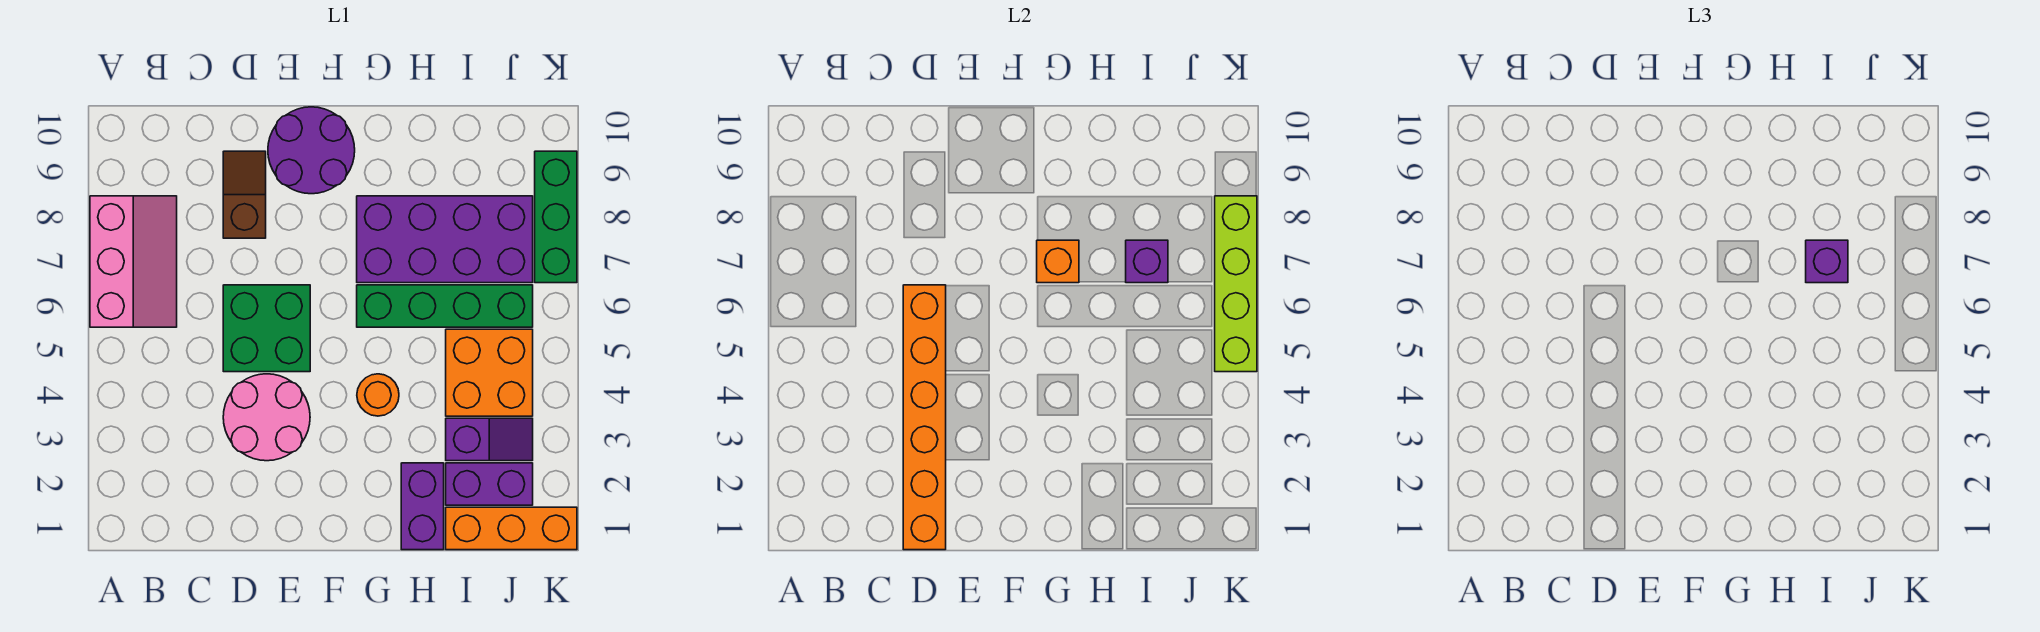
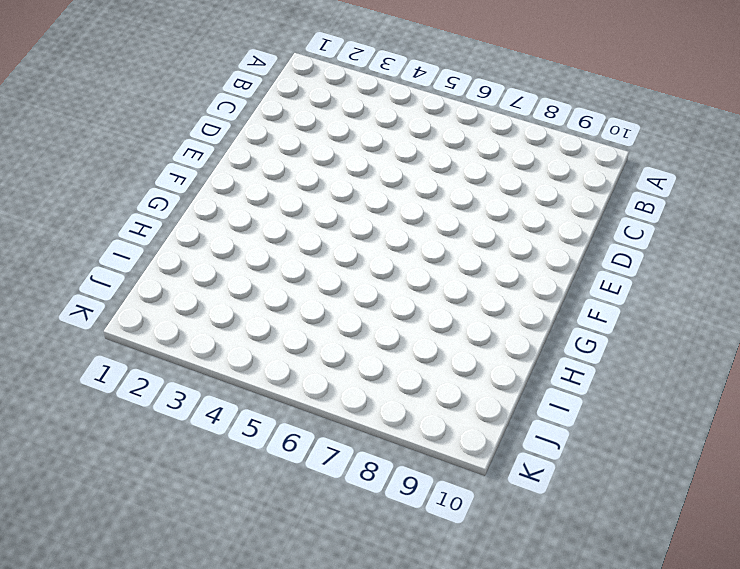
none -> pink slope A6:B8 level 1 top A
none -> pink round brick D3:E4 level 1
none -> green brick D5:E6 level 1

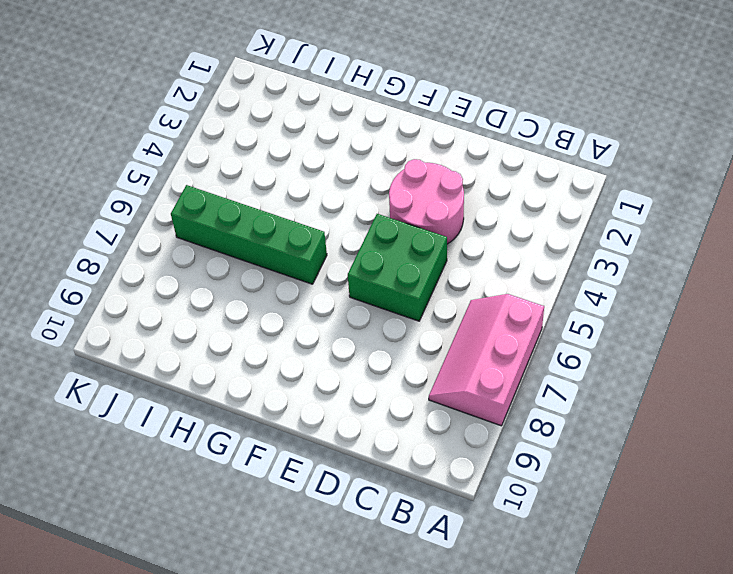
none -> brown slope D8:D9 level 1 top 8
none -> purple round brick E9:F10 level 1
none -> orange round brick G4 level 1

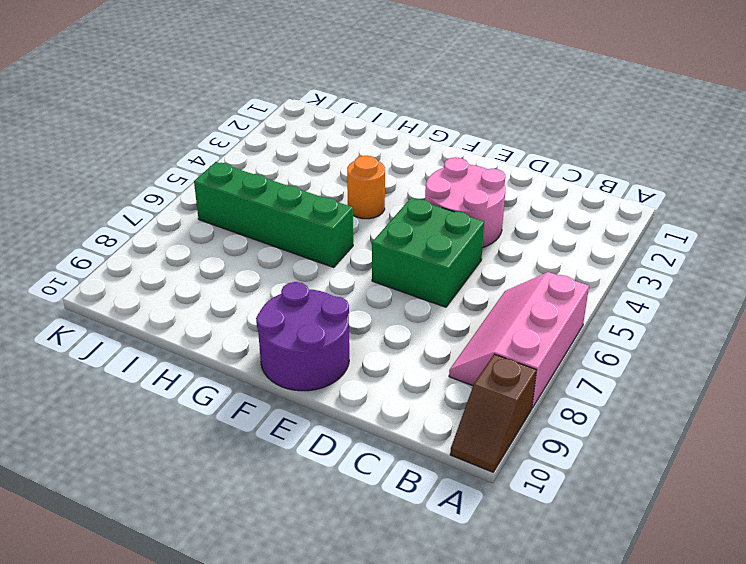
brown slope A9:A10 level 1 top 9 -> brown slope D8:D9 level 1 top 8
none -> purple brick G7:J8 level 1
none -> purple brick H1:H2 level 1
none -> orange brick I1:K1 level 1

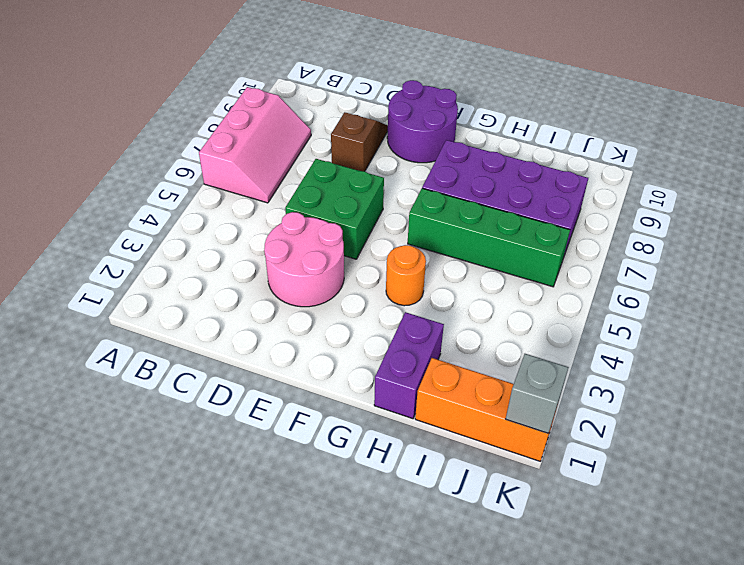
grey brick K1 level 2 -> none
none -> purple brick I2:J2 level 1
none -> purple slope I3:J3 level 1 top I
none -> orange brick I4:J5 level 1

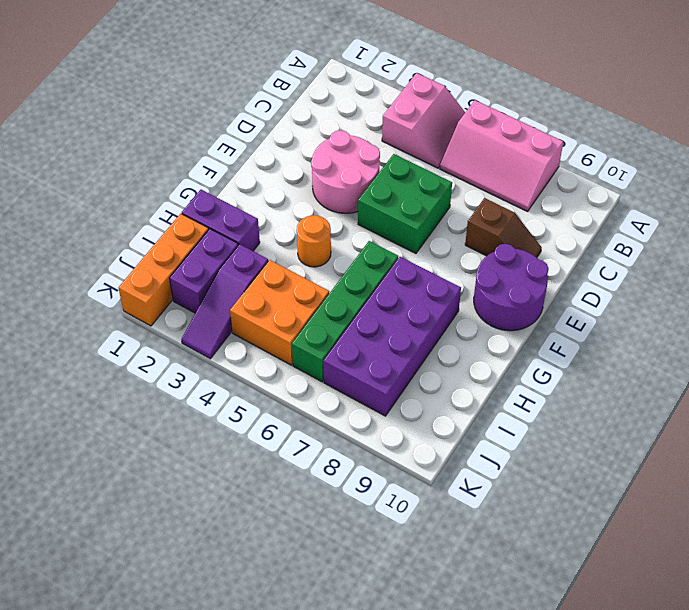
pink slope A4:B5 level 1 top 4 -> none
purple slope I3:K3 level 1 top I -> purple slope I3:J3 level 1 top I
none -> green brick K7:K9 level 1
none -> orange brick D1:D6 level 2
none -> orange brick G7 level 2

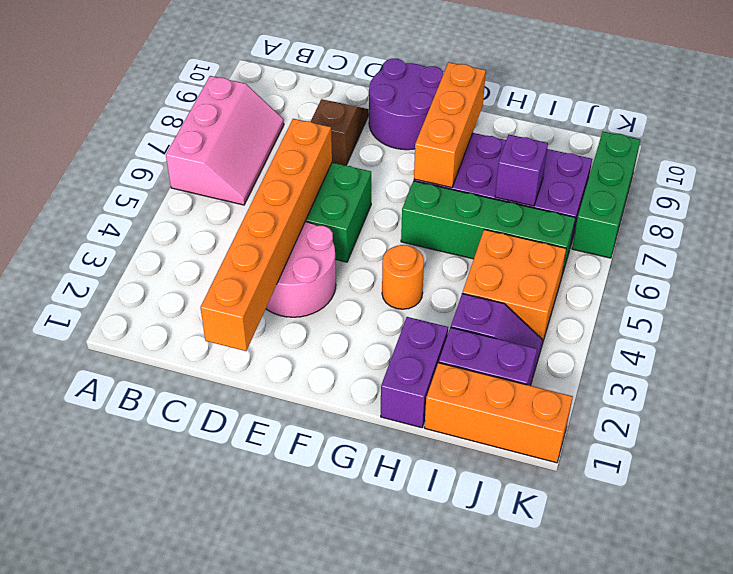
orange brick G7:G9 level 2 -> orange brick G7 level 2
none -> lime brick K5:K8 level 2
none -> purple brick I7 level 3

